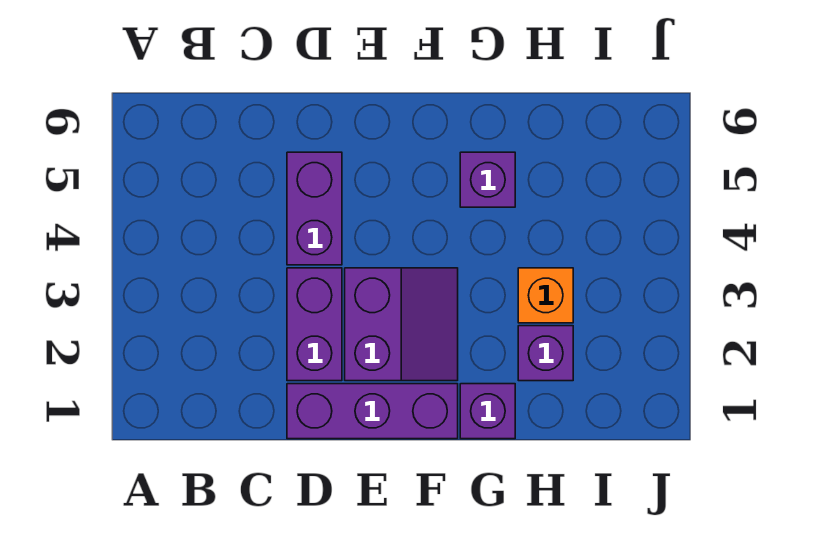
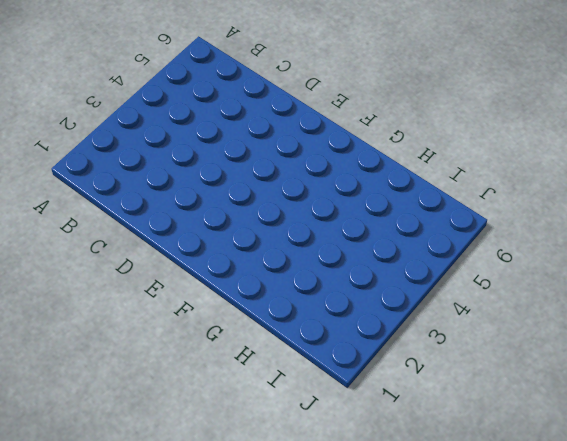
none -> purple brick D1:F1 level 1
none -> purple brick D2:D3 level 1

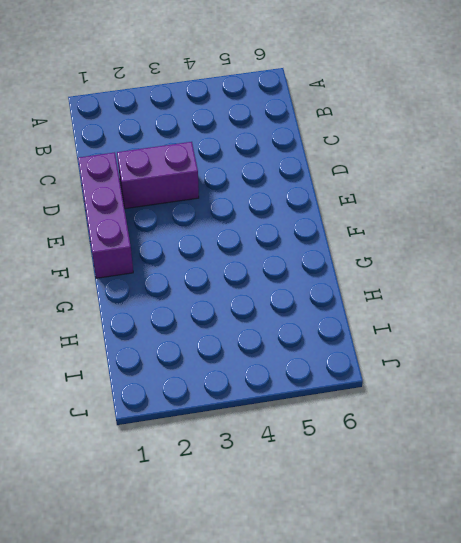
none -> purple brick D4:D5 level 1
none -> purple slope E2:F3 level 1 top E

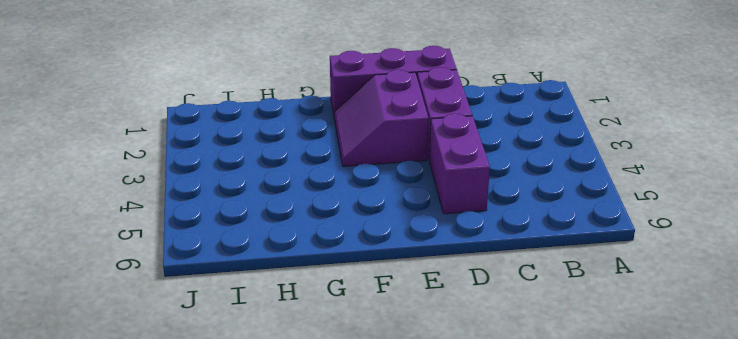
none -> purple brick G1 level 1
none -> purple brick G5 level 1

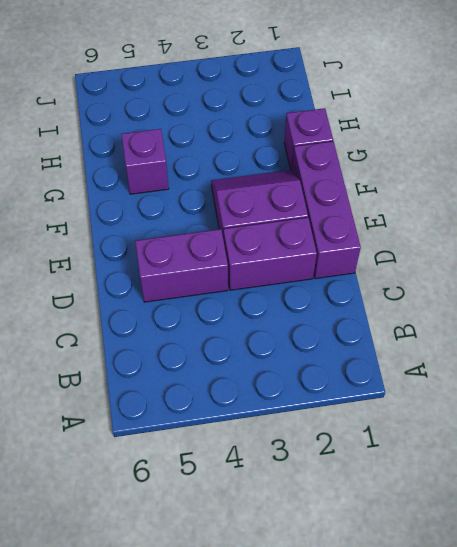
none -> purple brick H2 level 1
none -> orange brick H3 level 1

